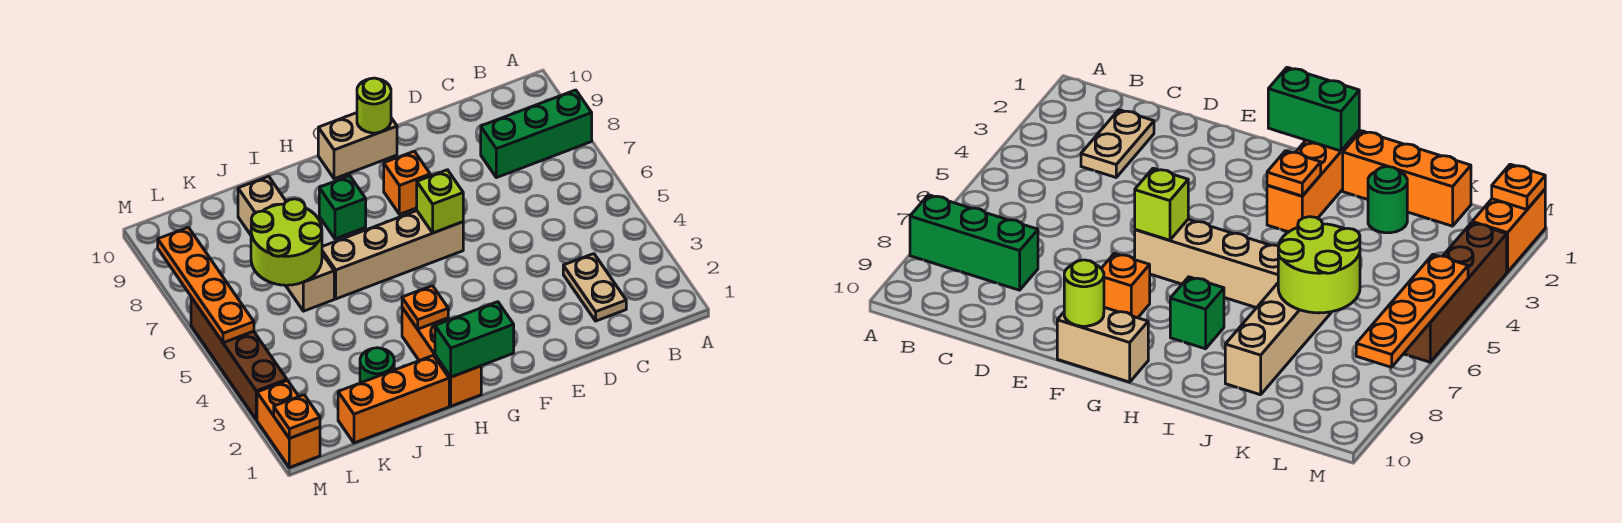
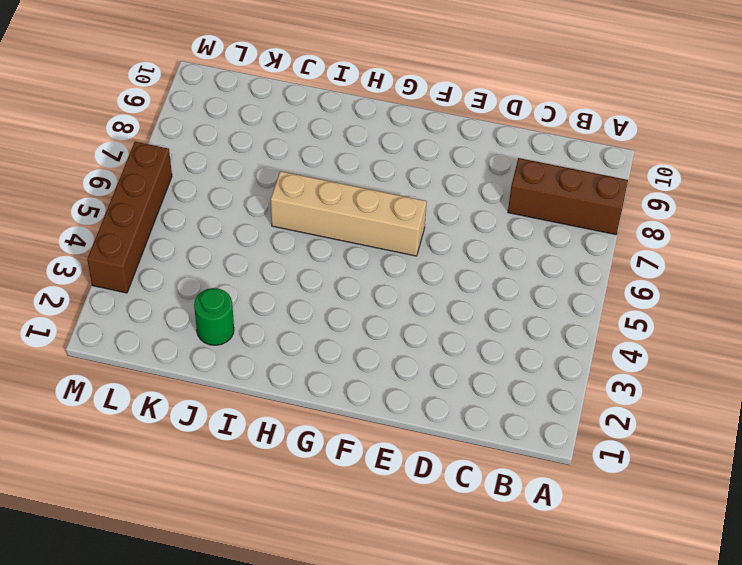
brown brick A8:C8 level 1 -> green brick A8:C8 level 1
none -> tan plate C2:C3 level 1
none -> orange brick F8 level 1
none -> tan brick F10:G10 level 1

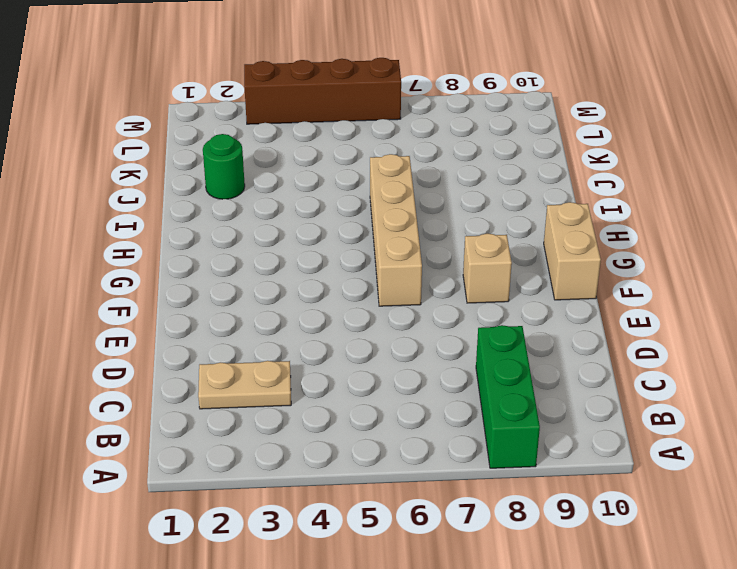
tan brick F8 level 1 -> orange brick F8 level 1
none -> orange brick H1:H3 level 1
none -> green brick H8 level 1
none -> orange brick I1:K1 level 1

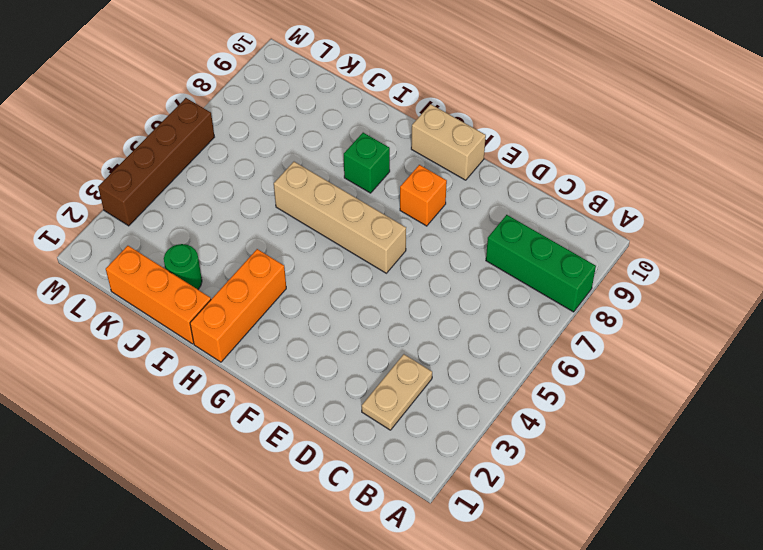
none -> tan brick J6:J9 level 1
none -> orange brick M1:M2 level 1
none -> lime brick F6 level 2

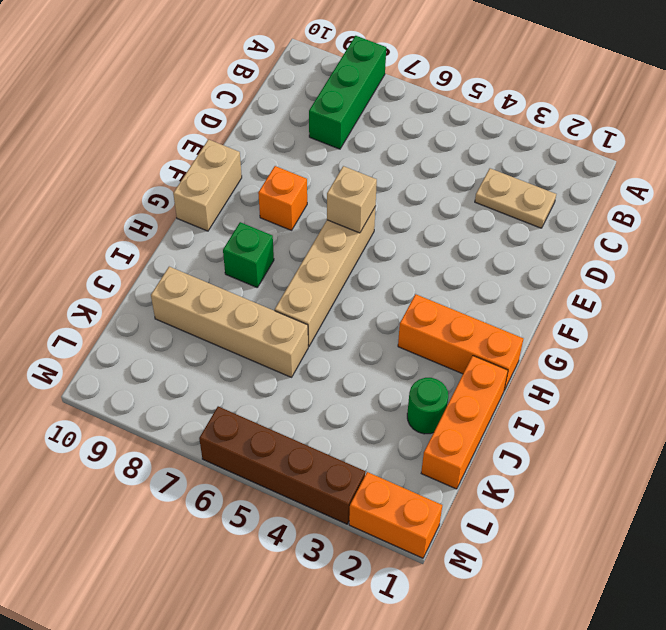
tan brick F6 level 2 -> lime brick F6 level 2
none -> lime round brick F10 level 2
none -> green brick G1:H1 level 2
none -> orange plate H3 level 2

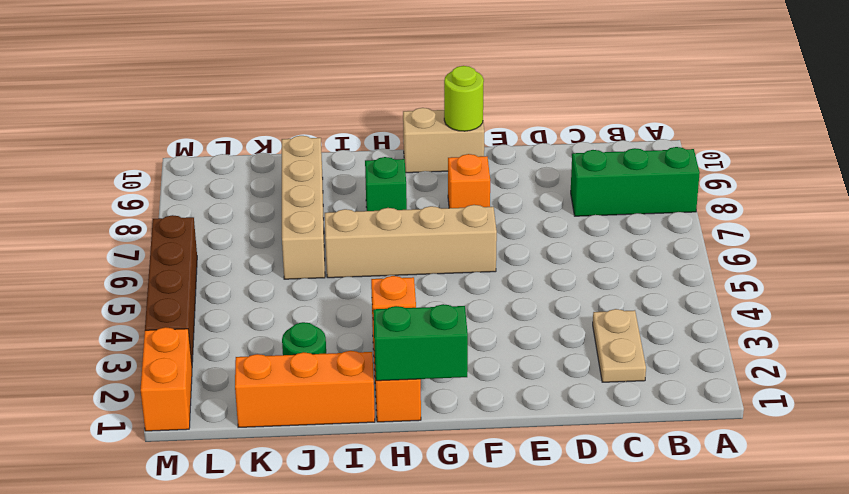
none -> lime brick F6 level 2
none -> lime round brick J6:K7 level 2
none -> orange plate M1 level 2

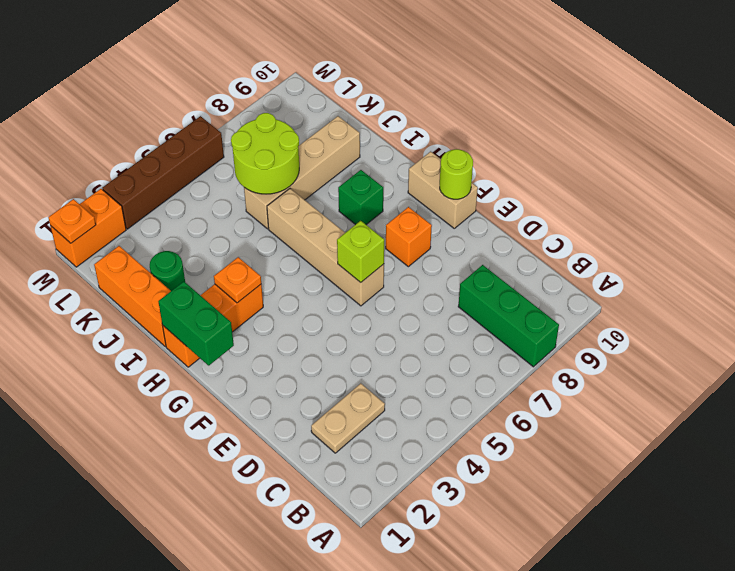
none -> orange plate M5:M8 level 2

